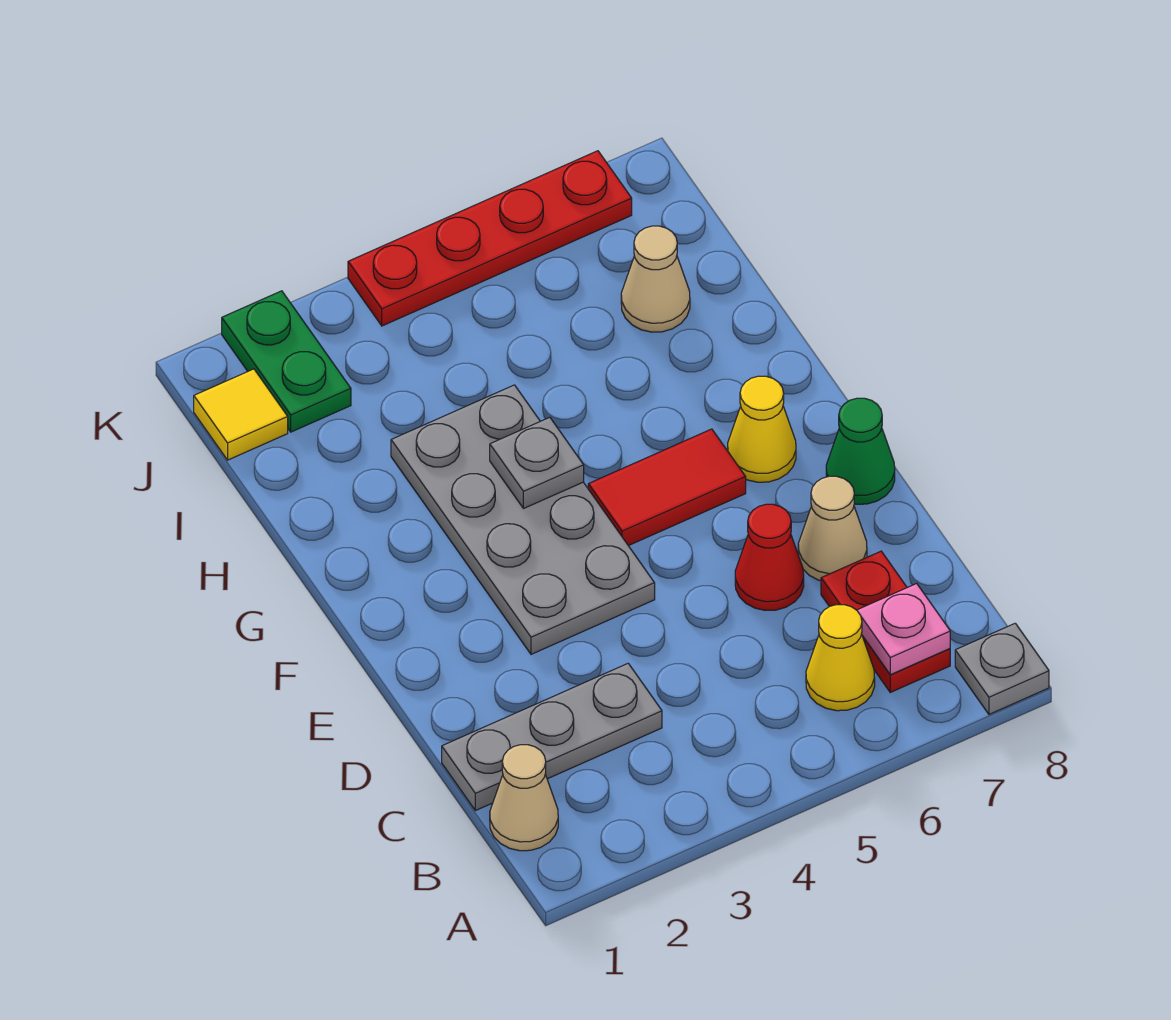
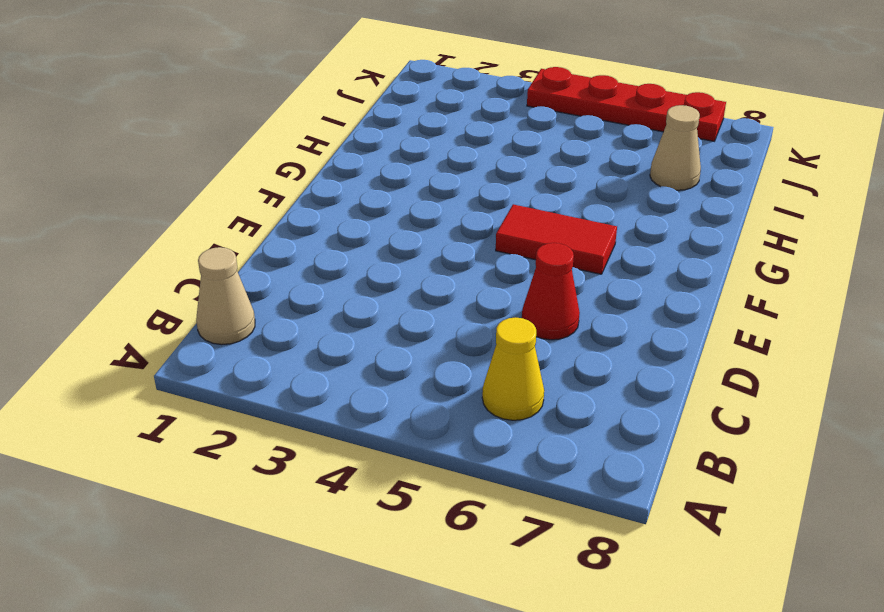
none -> grey plate A8 level 1
none -> red plate B7:C7 level 1
none -> grey plate C1:C3 level 1

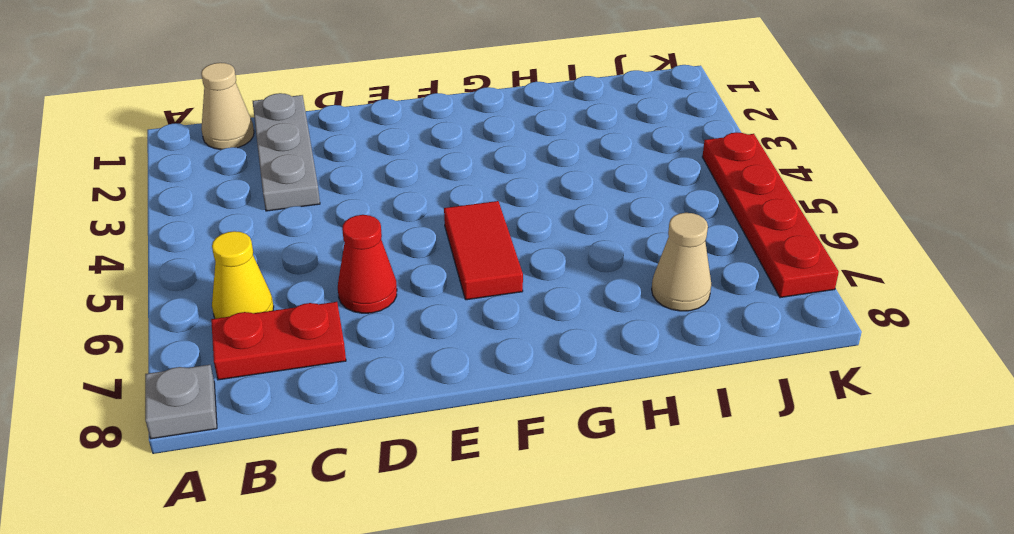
none -> tan cone D7 level 1
none -> grey plate E3:H4 level 1
none -> green cone E8 level 1

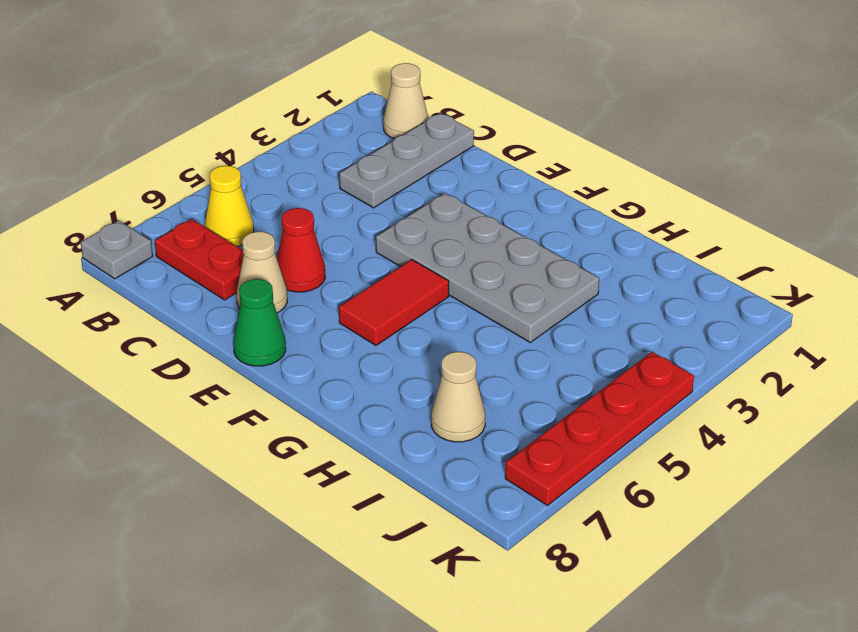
none -> yellow cone F7 level 1
none -> yellow tile J1 level 1
none -> green plate J2:K2 level 1

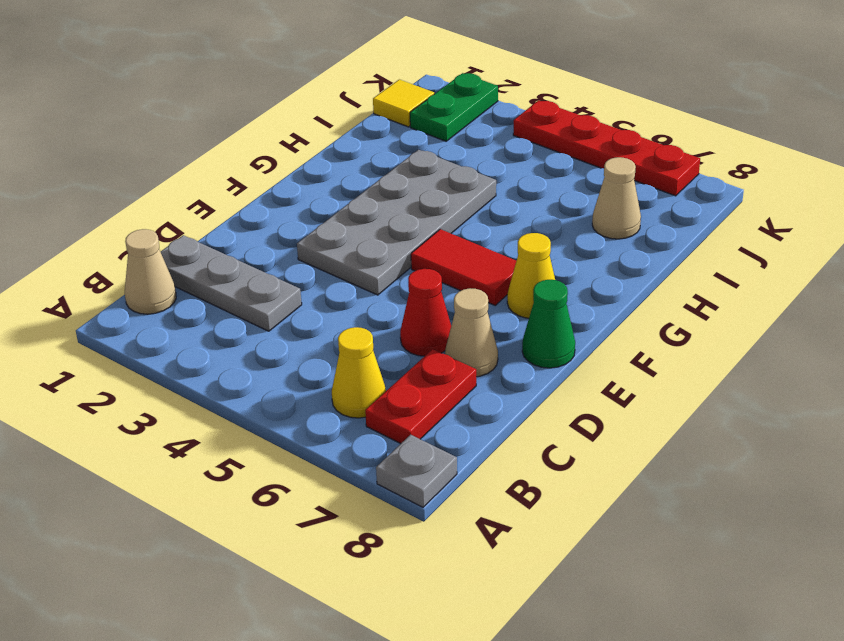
none -> pink plate B7 level 2
none -> grey plate G4 level 2

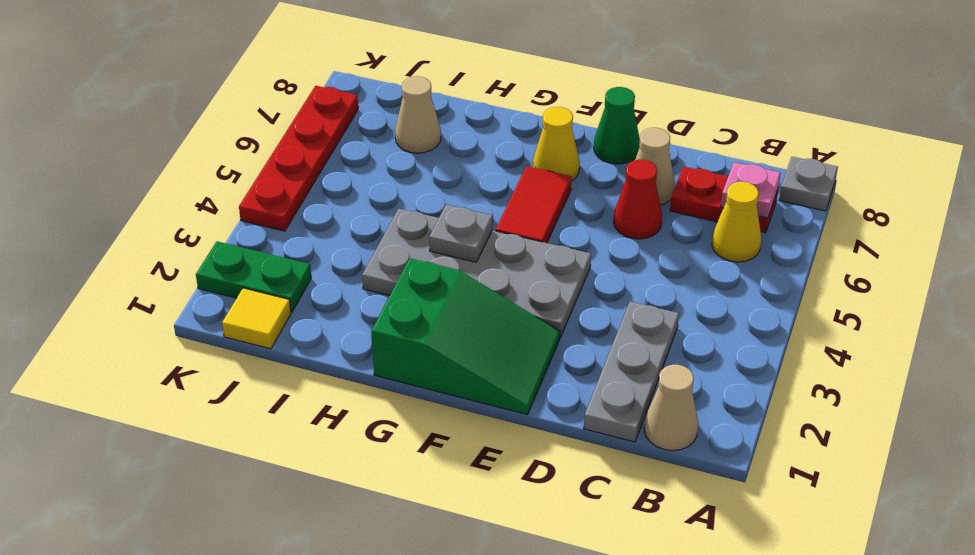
green slope E1:G2 level 1 top G -> none

